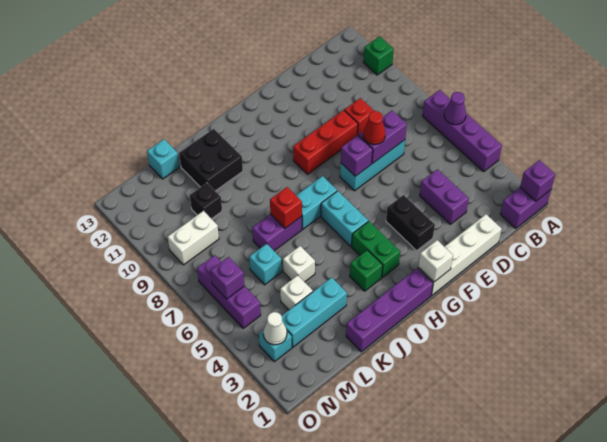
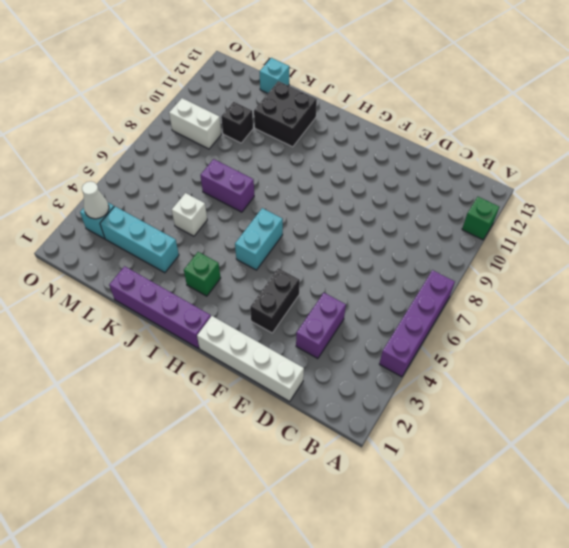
none -> purple brick A1:B1 level 1
none -> cyan brick D7:F7 level 1
none -> red brick D9 level 1
none -> red brick E9:G9 level 1

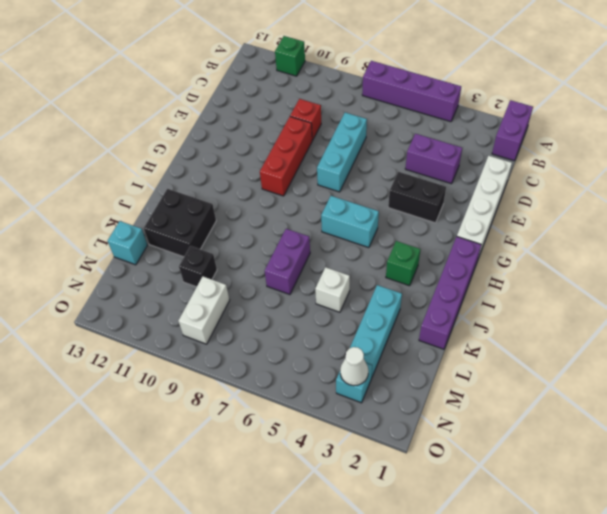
none -> green brick H3:H4 level 1
none -> cyan brick H7:I7 level 1
none -> white brick L4 level 1
none -> cyan brick L6 level 1

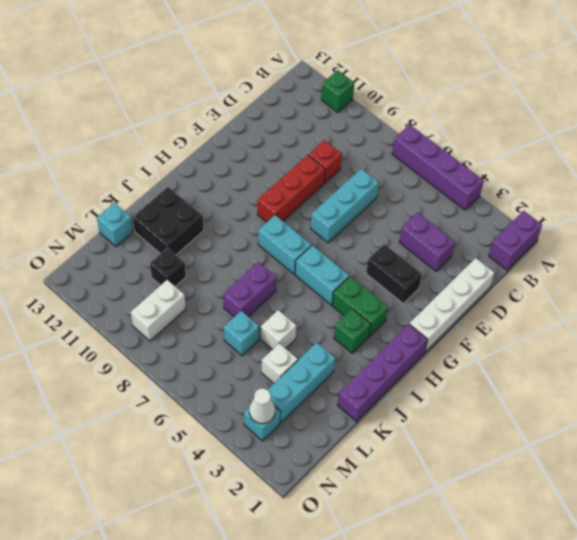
cyan brick H7:H8 level 1 -> cyan brick H7:I7 level 1
none -> purple brick N5:N7 level 1
none -> purple brick A1 level 2
none -> purple cone A6 level 2
none -> purple brick D7:E7 level 2

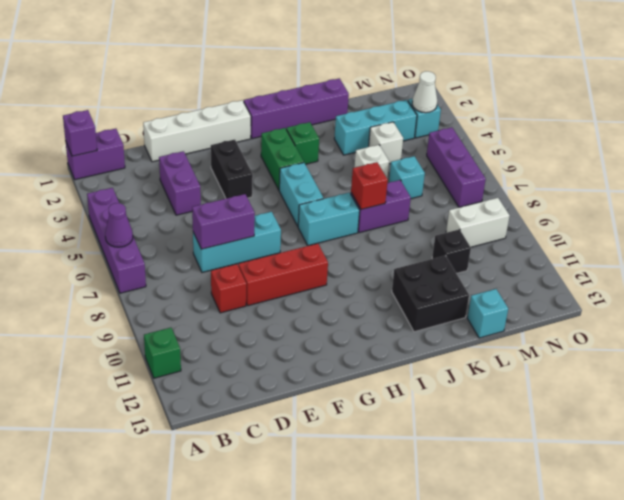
none -> purple brick F7 level 2
none -> white brick G1 level 2
none -> purple brick N6 level 2
none -> red cone E7 level 3

